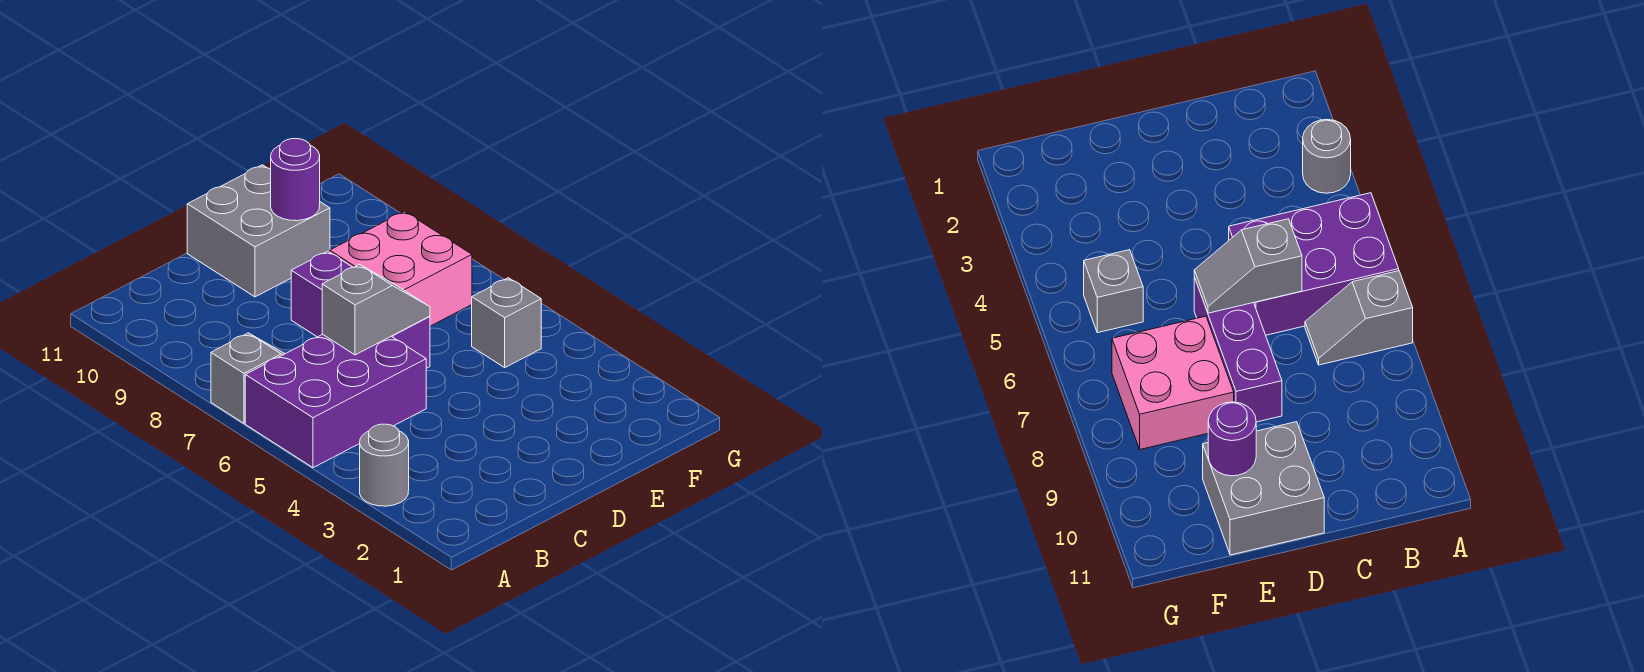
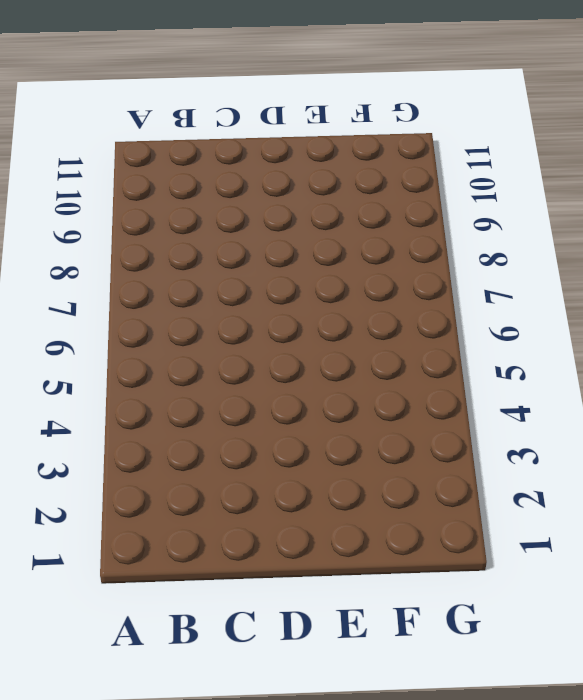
none -> grey round brick A3 level 1
none -> purple brick A5:C6 level 1

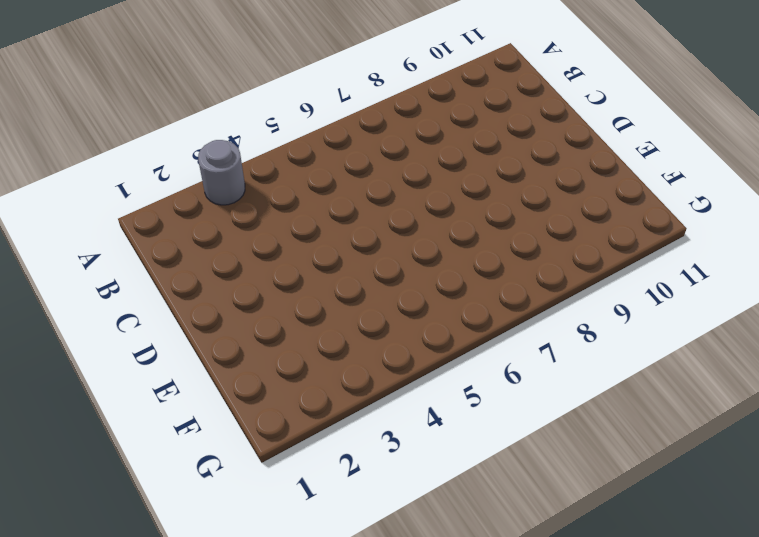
none -> purple brick A5:C6 level 1
none -> grey slope A7:B7 level 1 top A

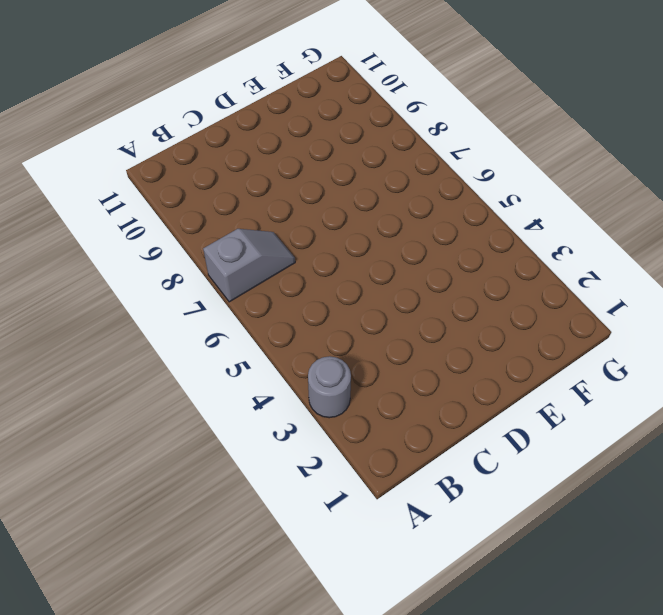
none -> purple brick A5:C6 level 1
none -> purple brick D6:D8 level 1

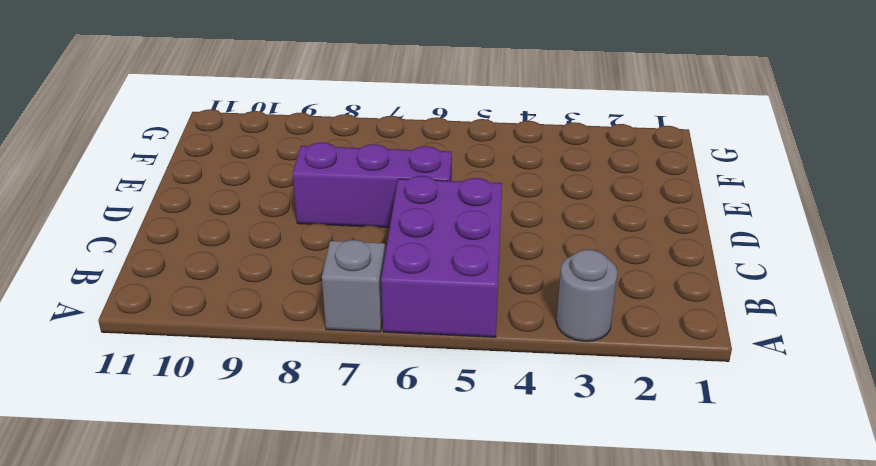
none -> grey brick D10:E11 level 1
none -> pink brick E7:F8 level 1

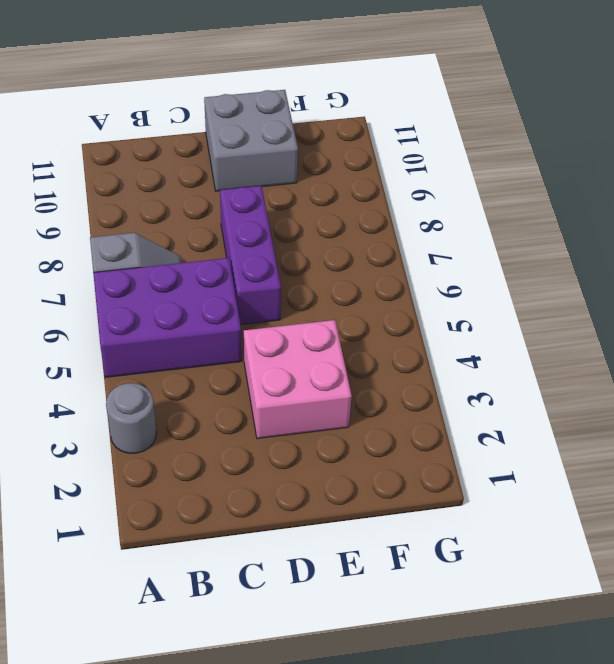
pink brick D3:E4 level 1 -> pink brick E7:F8 level 1
none -> grey brick F5 level 1
none -> grey slope C6:D6 level 2 top C

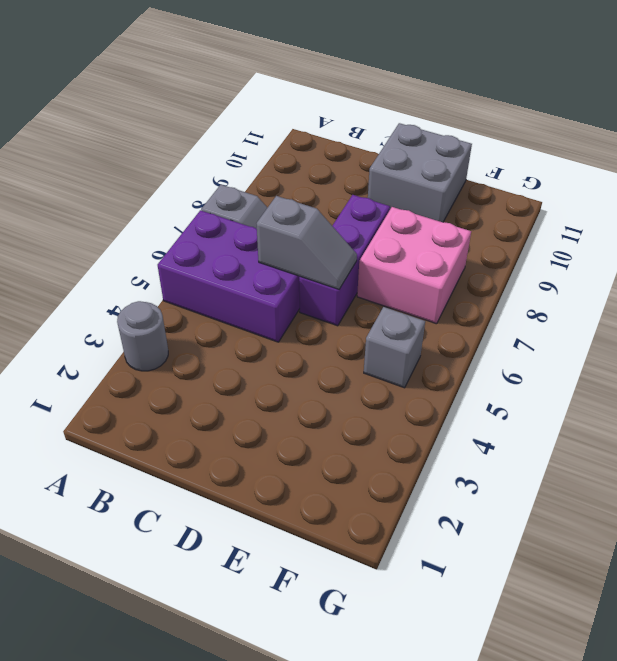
none -> purple round brick E10 level 2

